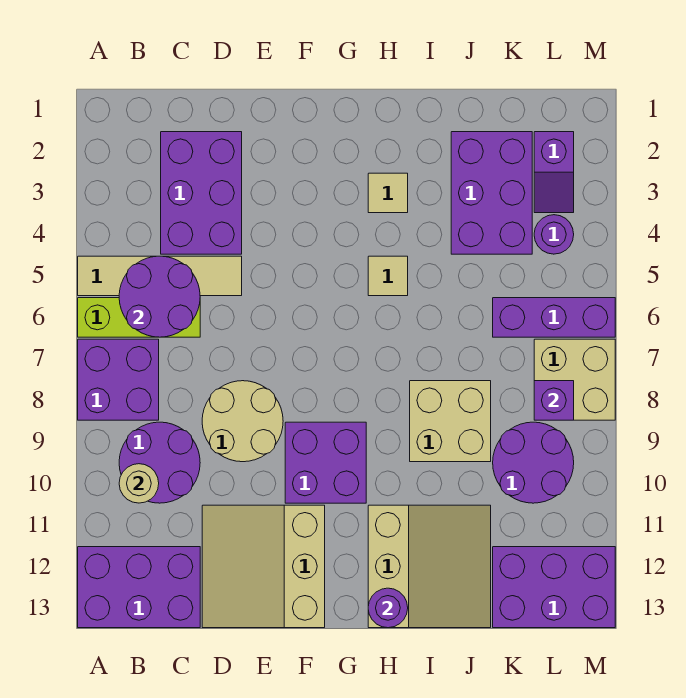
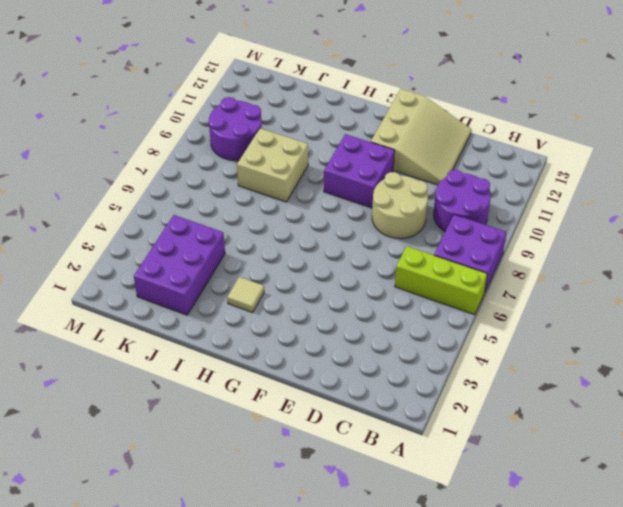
none -> tan tile A5:D5 level 1
none -> purple brick A12:C13 level 1
none -> purple brick C2:D4 level 1

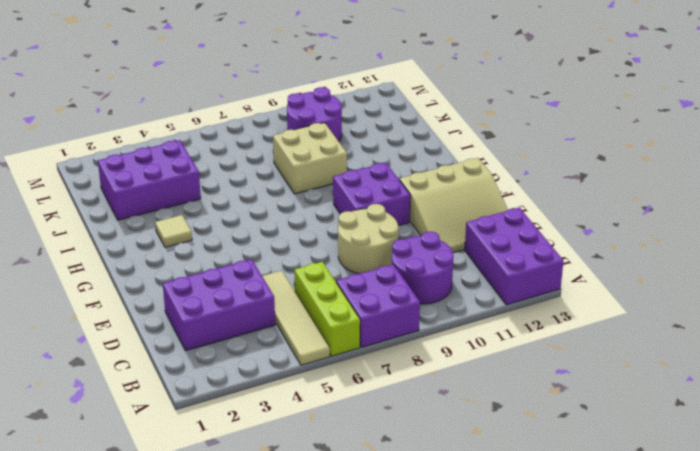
none -> tan tile H5 level 1
none -> tan slope H11:J13 level 1 top H
none -> purple brick K6:M6 level 1

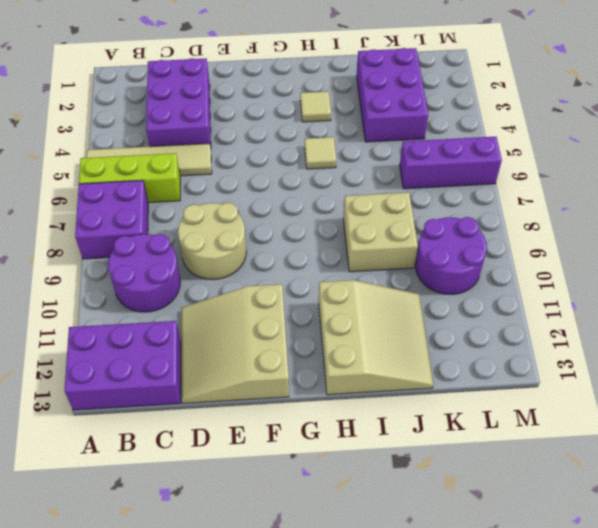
none -> purple brick F9:G10 level 1
none -> purple brick K12:M13 level 1
none -> purple slope L2:L3 level 1 top 2

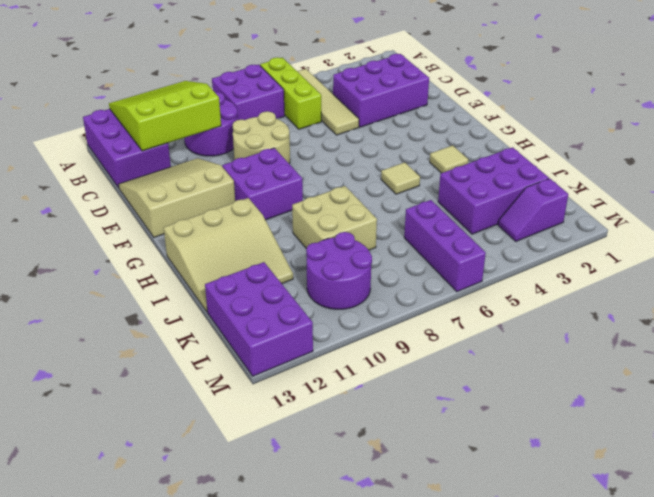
lime slope A10:C12 level 2 top C -> tan round brick B10 level 2
none -> purple round brick L4 level 1
none -> tan brick L7:M8 level 1
none -> purple round brick B5:C6 level 2

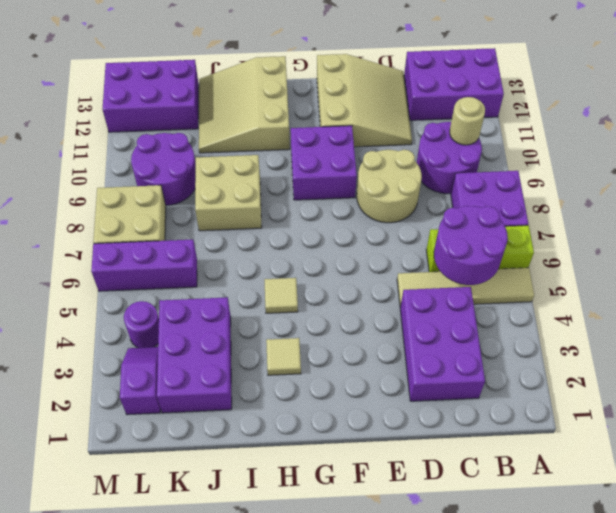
none -> purple round brick H13 level 2
none -> purple brick L8 level 2

